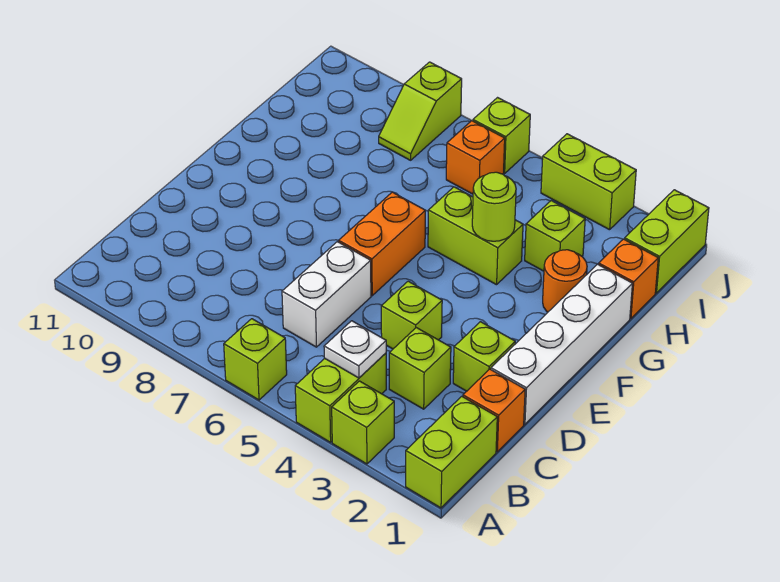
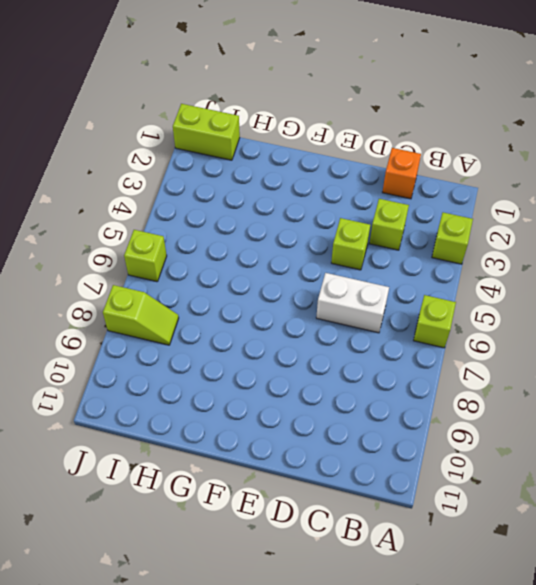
none -> lime brick A1:B1 level 1
none -> lime brick A4:B4 level 1
none -> white brick D1:G1 level 1

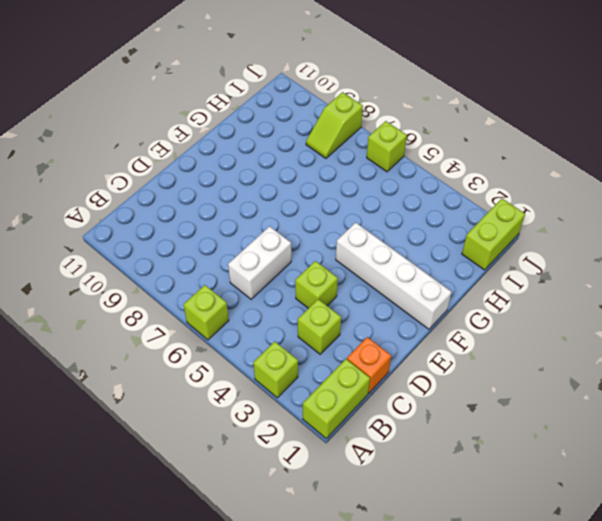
white brick F1:F4 level 1 -> white brick D1:G1 level 1
none -> lime brick A4:B4 level 1
none -> lime brick D2 level 1
none -> orange brick E6:F6 level 1

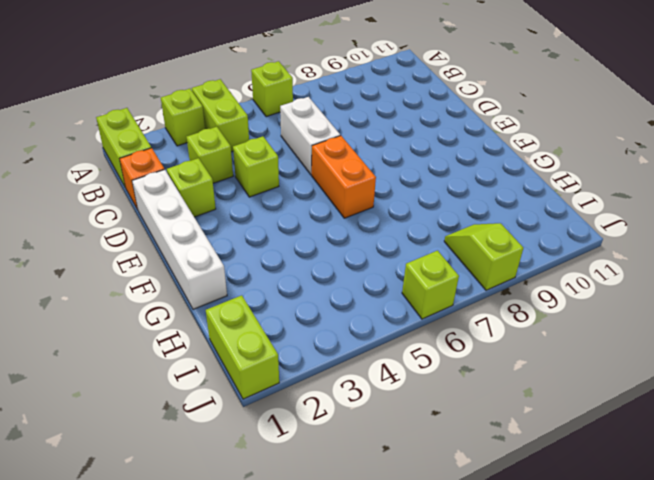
none -> orange round brick G2 level 1
none -> lime brick G4:G5 level 1
none -> orange brick H1 level 1

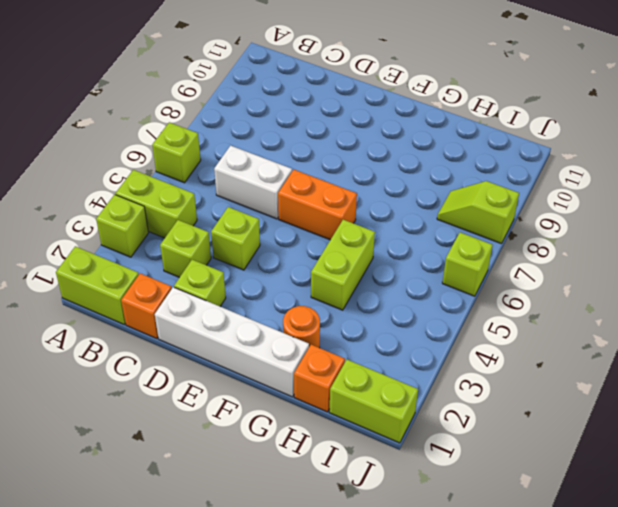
none -> lime brick H3 level 1
none -> orange brick I6 level 1
none -> lime brick J3:J4 level 1

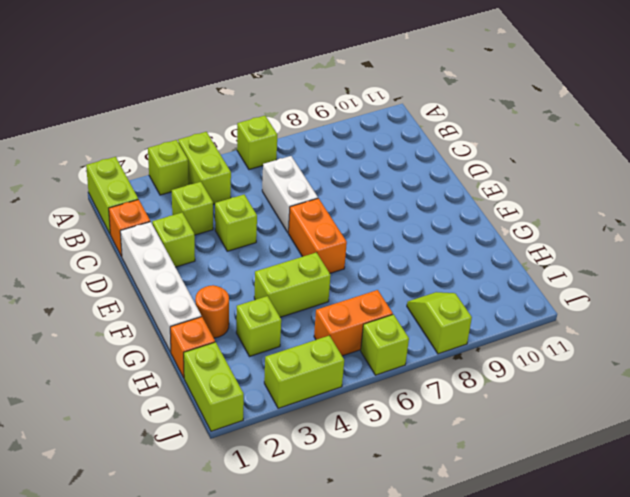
orange brick I5:I6 level 1 -> orange brick I6 level 1
none -> white plate B4 level 2
none -> lime round brick G4 level 2

